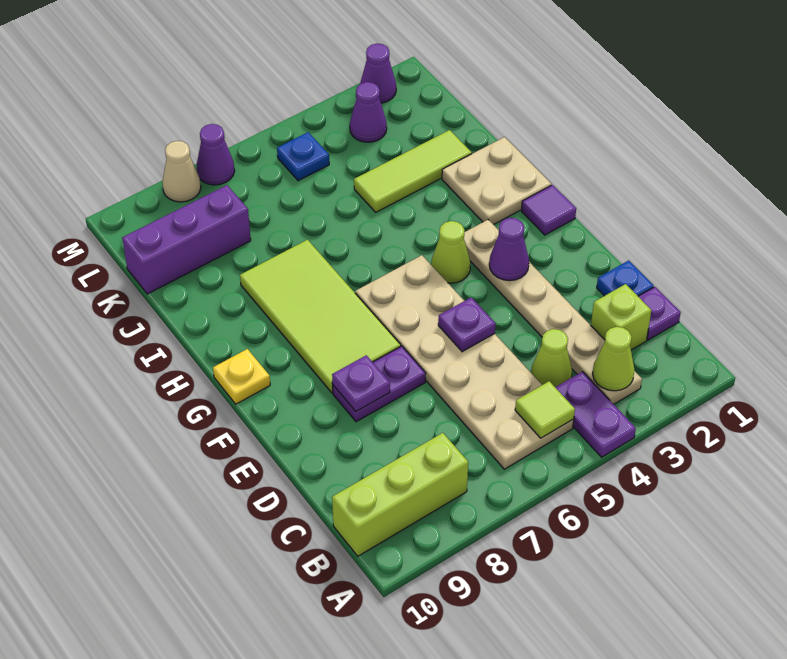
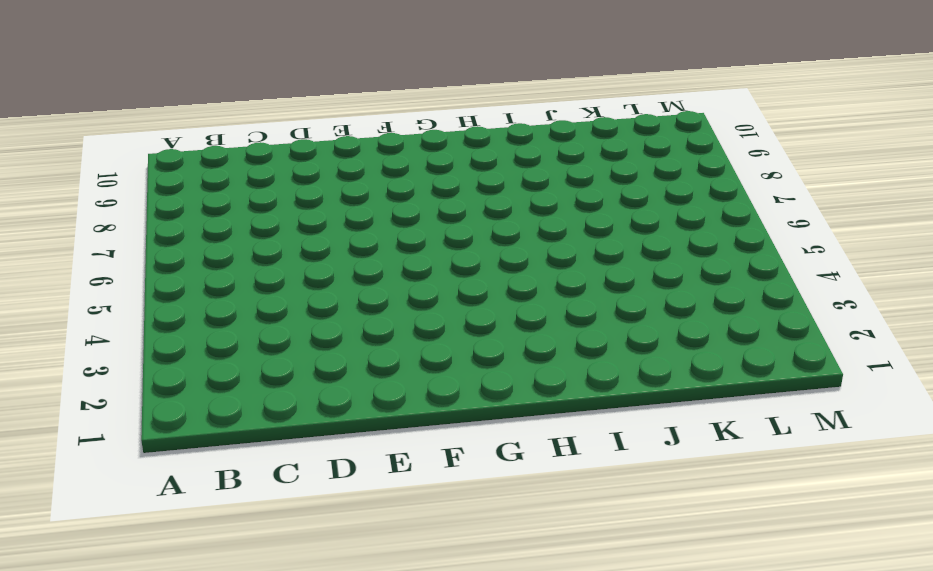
none -> purple plate A4:B4 level 1
none -> tan plate B3:G3 level 1
none -> tan plate B5:G6 level 1

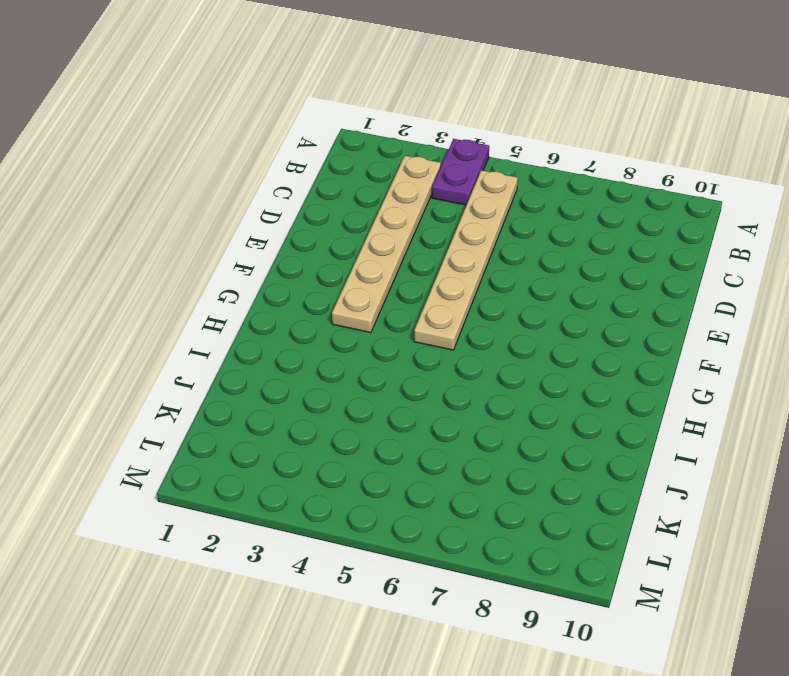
tan plate B5:G5 level 1 -> tan plate B5:G6 level 1
none -> lime brick B8:B10 level 1
none -> purple plate C1 level 1
none -> lime brick C2 level 1

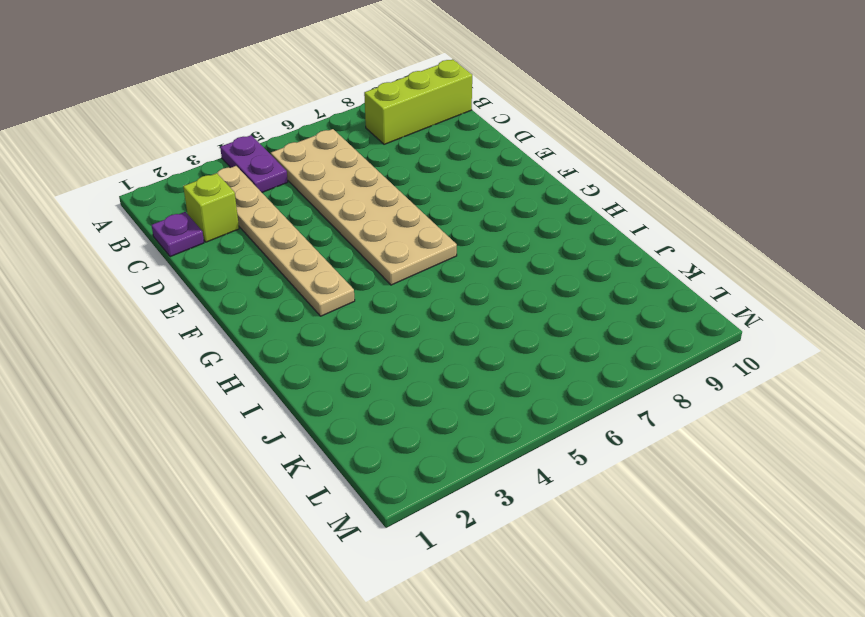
none -> lime cone C4 level 1
none -> blue plate D1 level 1
none -> purple plate E7:E8 level 1

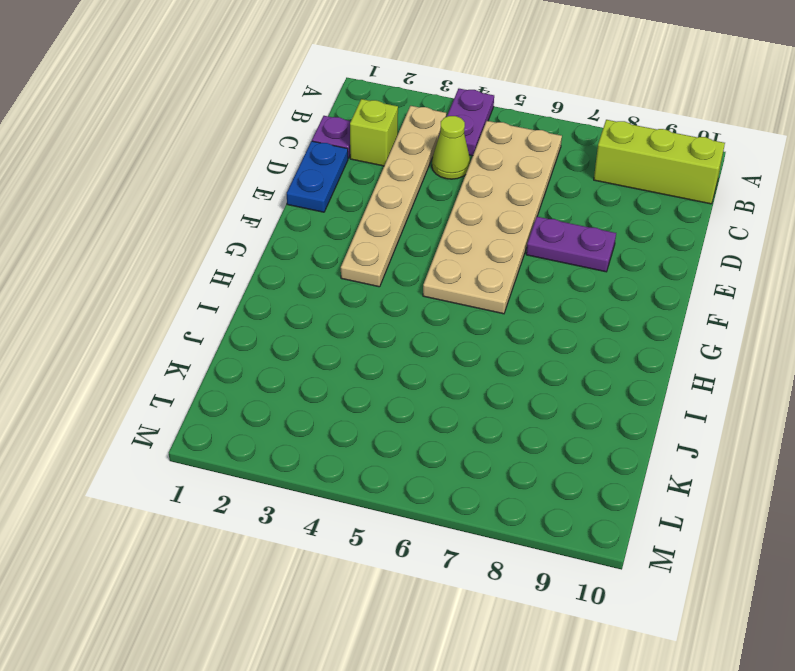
blue plate D1:E1 level 1 -> blue plate D1 level 1
none -> lime tile F7:I8 level 1
none -> purple tile G1 level 1
none -> lime cone G4 level 1

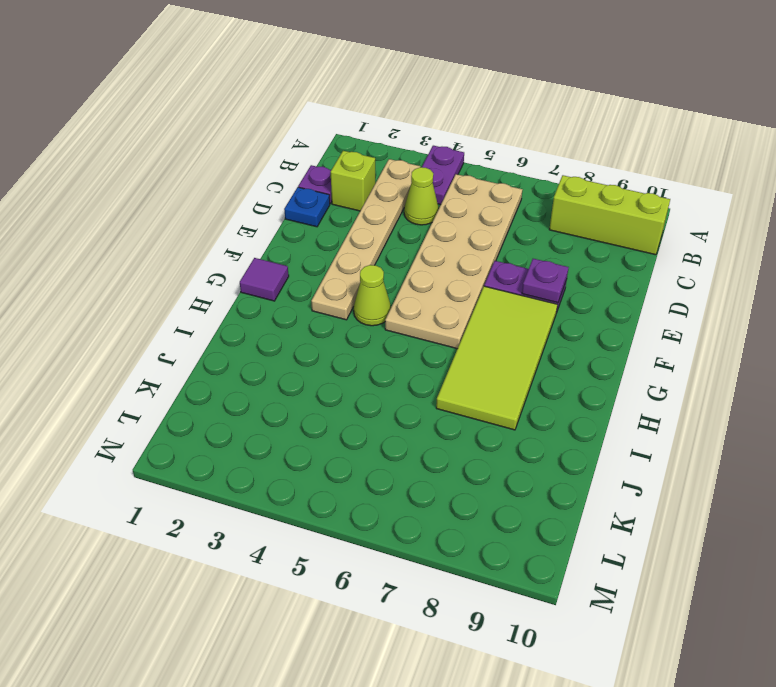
none -> yellow plate G10 level 1
none -> tan plate H1:I2 level 1
none -> lime tile J2:J4 level 1

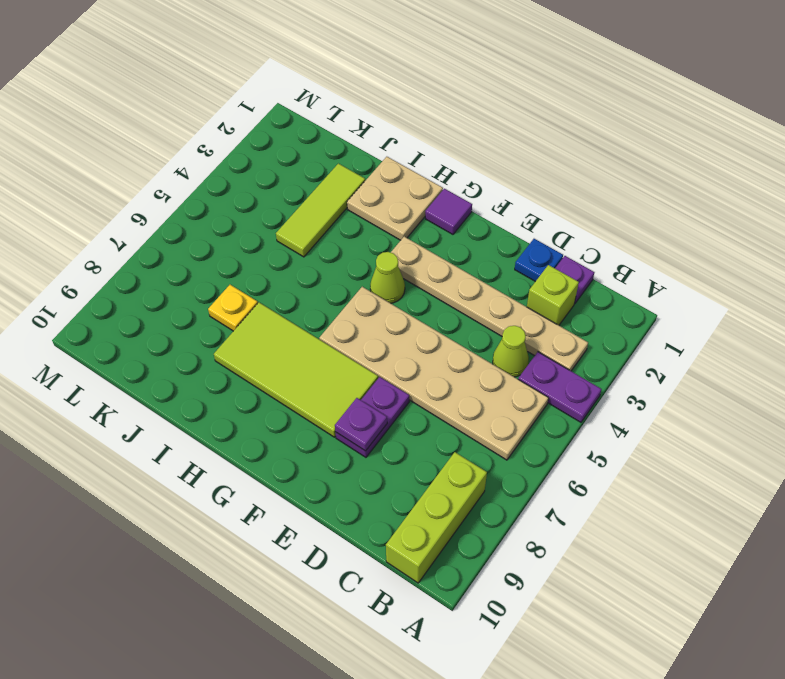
yellow plate J7 level 1 -> yellow plate G10 level 1
none -> purple brick K8:K10 level 1
none -> purple cone L3 level 1
none -> blue plate L5 level 1

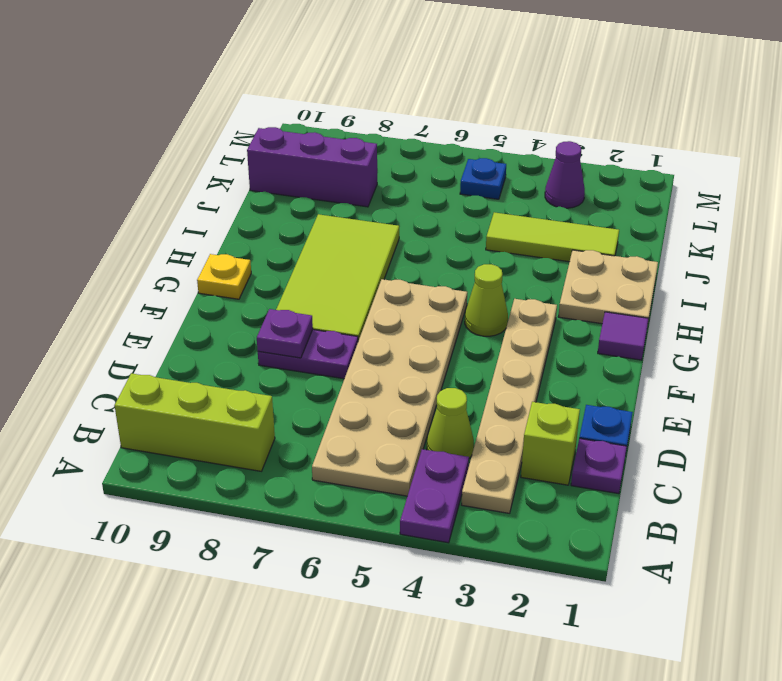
none -> purple cone M2 level 1
none -> purple cone M7 level 1
none -> tan cone M8 level 1

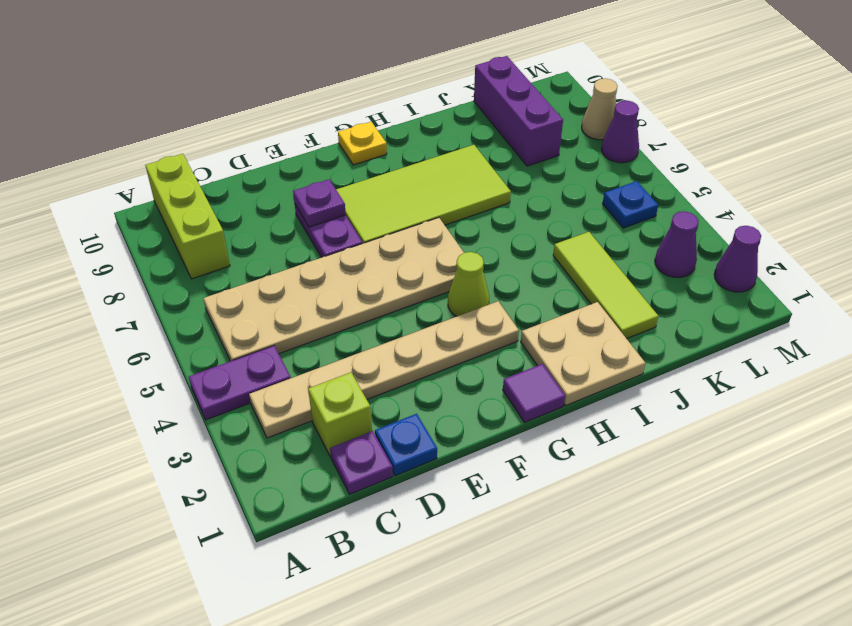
none -> lime cone C4 level 1
none -> lime cone B3 level 2
none -> lime tile B5 level 2

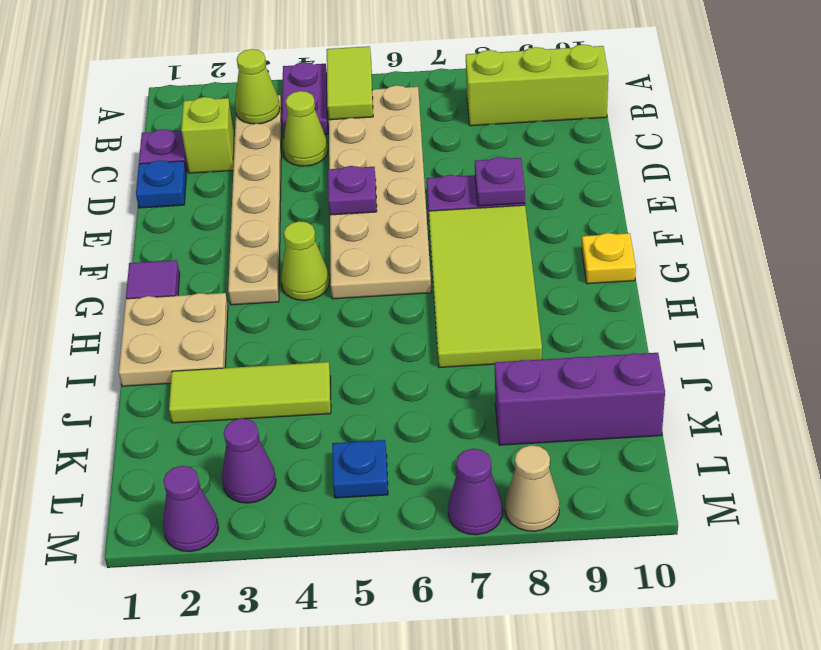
lime tile A5:B5 level 2 -> lime tile B5 level 2
none -> purple cone F3 level 2

